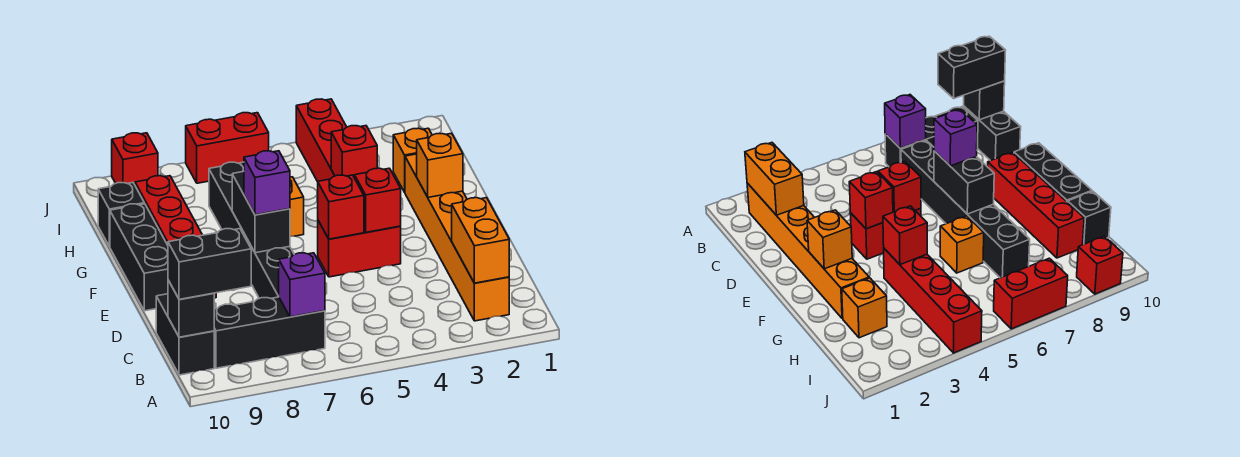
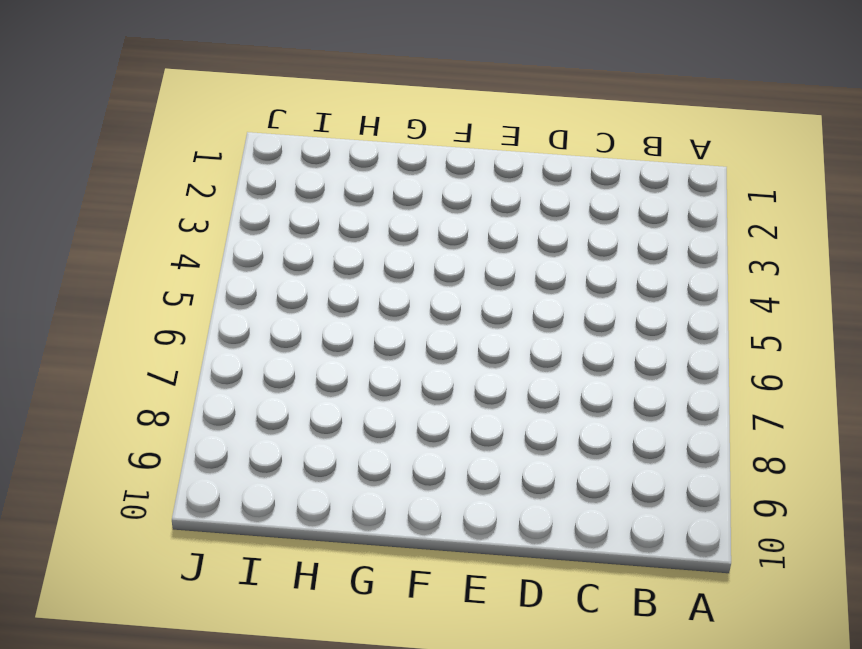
none -> orange brick B2:G2 level 1
none -> black brick B7:B9 level 1
none -> black brick B10:C10 level 1

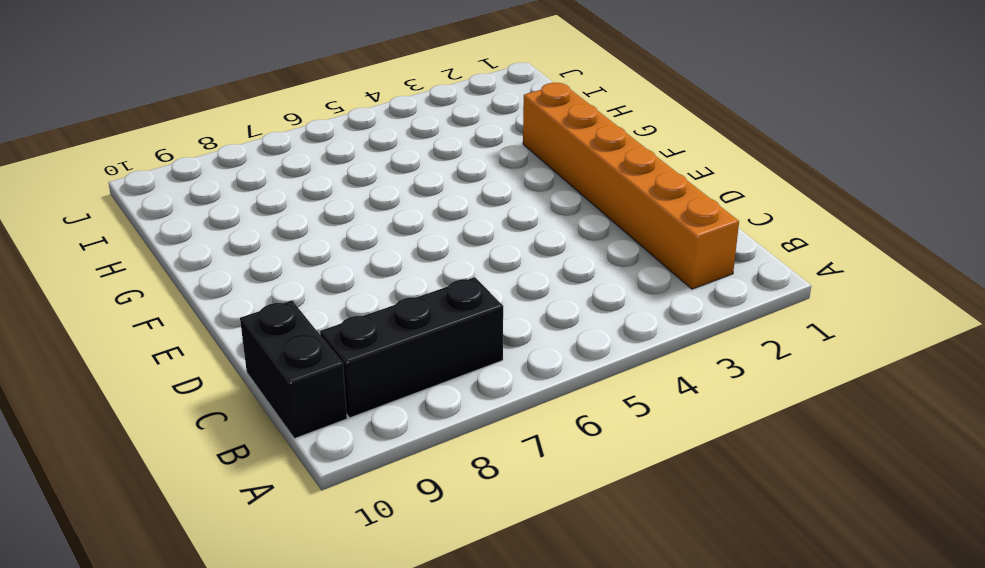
none -> black brick C7:H7 level 1
none -> red brick E4:E5 level 1
none -> red brick E9:H9 level 1

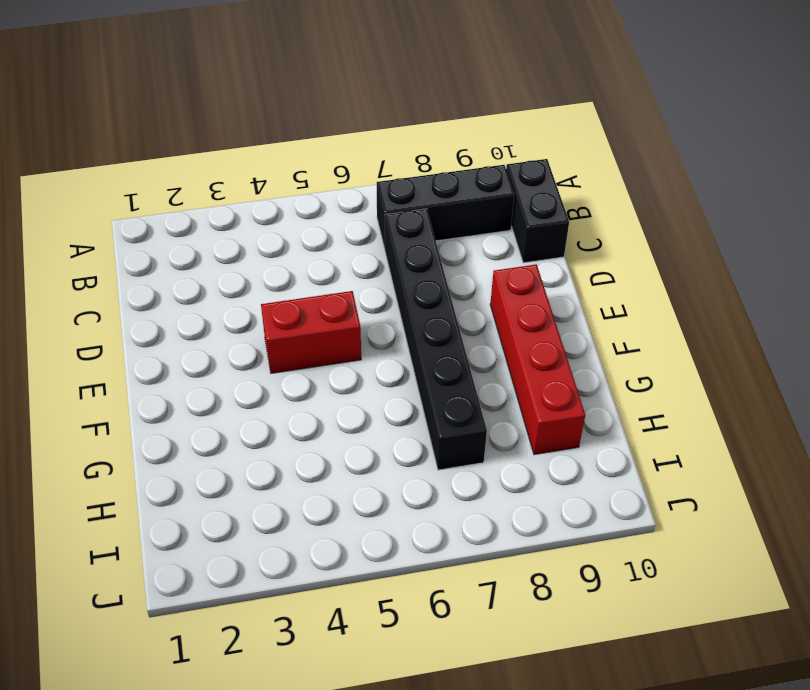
none -> orange brick B2:G2 level 1
none -> black brick E10:G10 level 1
none -> red brick G4:J4 level 1

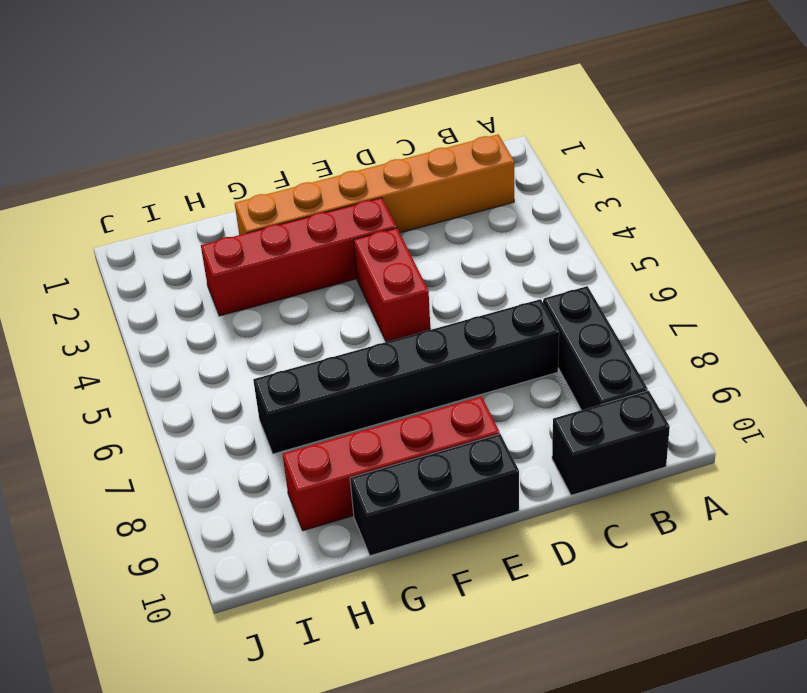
red brick E3:H3 level 1 -> red brick G4:J4 level 1
none -> orange brick G6 level 1
none -> orange brick H2 level 1
none -> black brick H10 level 1

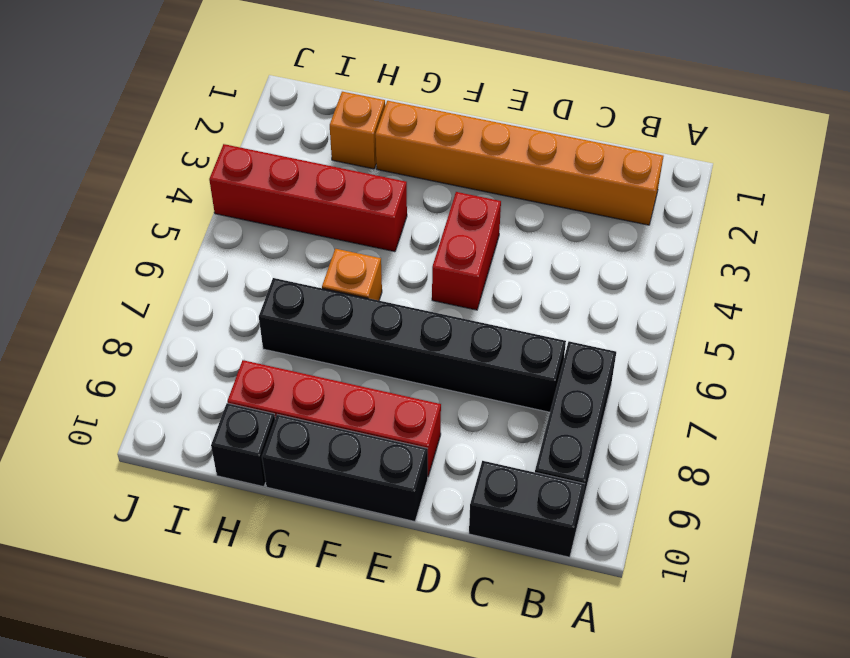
none -> red brick J6:J7 level 1
none -> red brick J9 level 1
none -> orange brick B2:C2 level 2

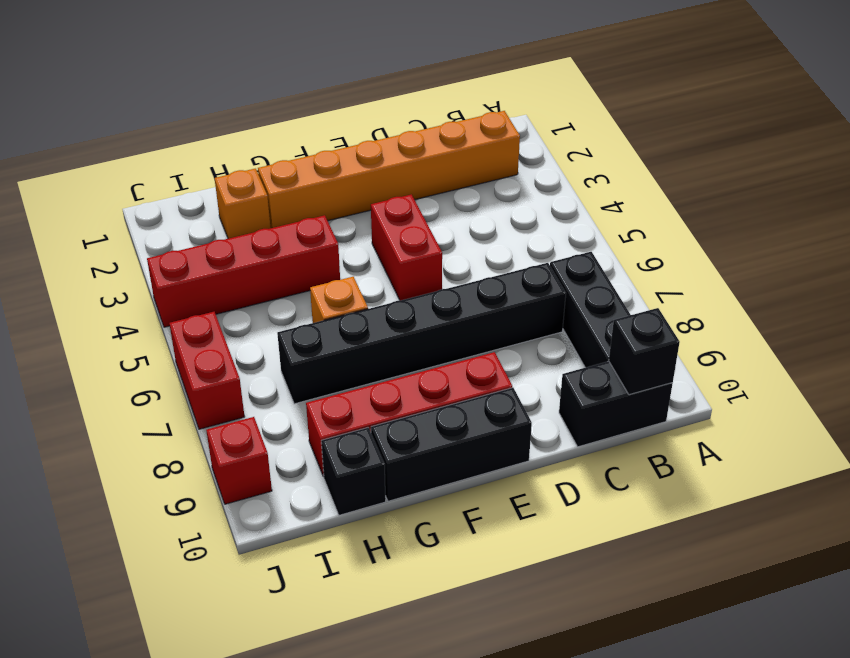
none -> orange brick B2:C2 level 2
none -> purple brick B7 level 2
none -> red brick E4 level 2

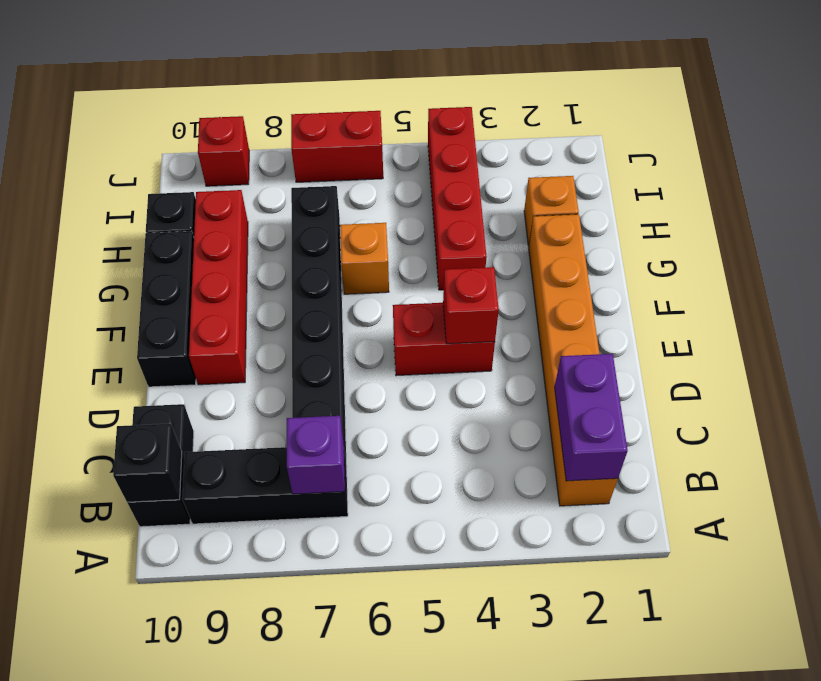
purple brick B2:C2 level 2 -> orange brick B2:C2 level 2
none -> red brick E5 level 2
none -> black brick E7:F7 level 2
none -> orange brick F2 level 2

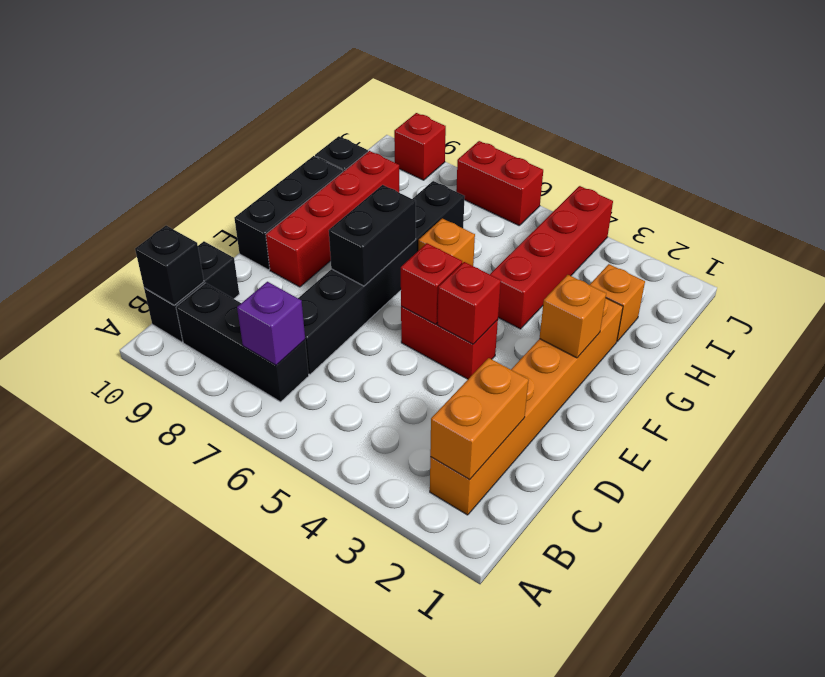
none -> red brick G4 level 2
none -> black brick B9:B10 level 3
none -> purple brick E7 level 3

